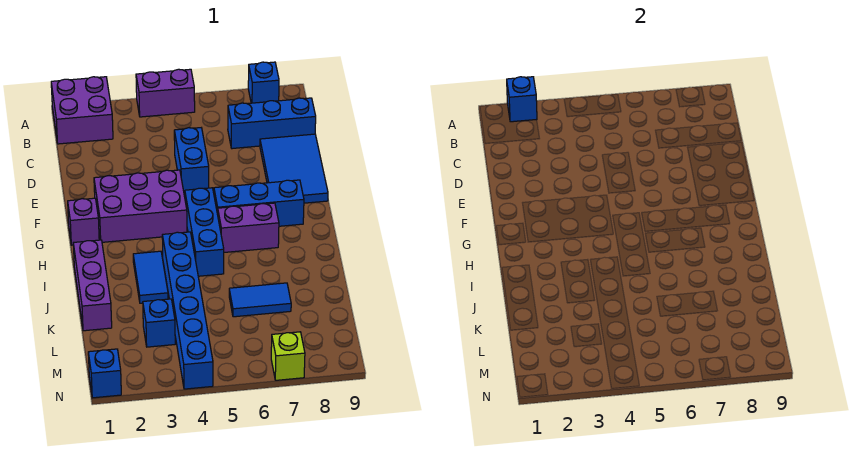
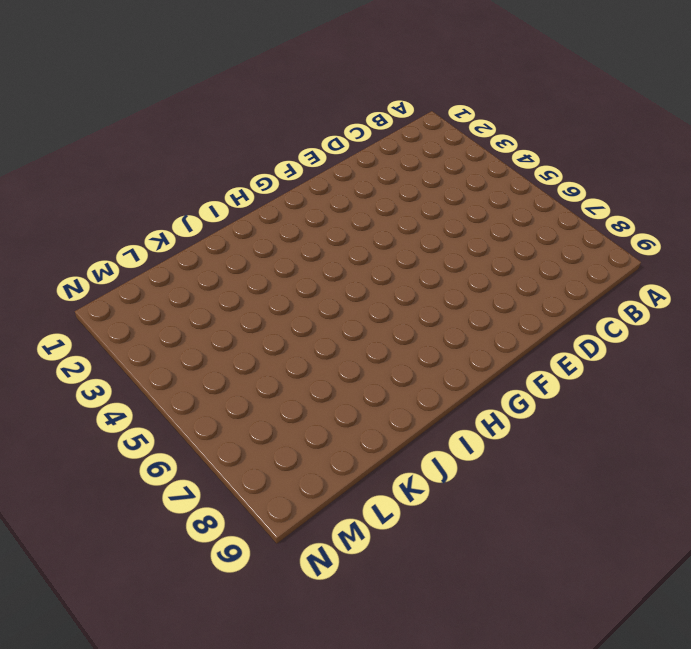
none -> purple brick A1:B2 level 1
none -> purple brick A4:A5 level 1
none -> blue brick A8 level 1

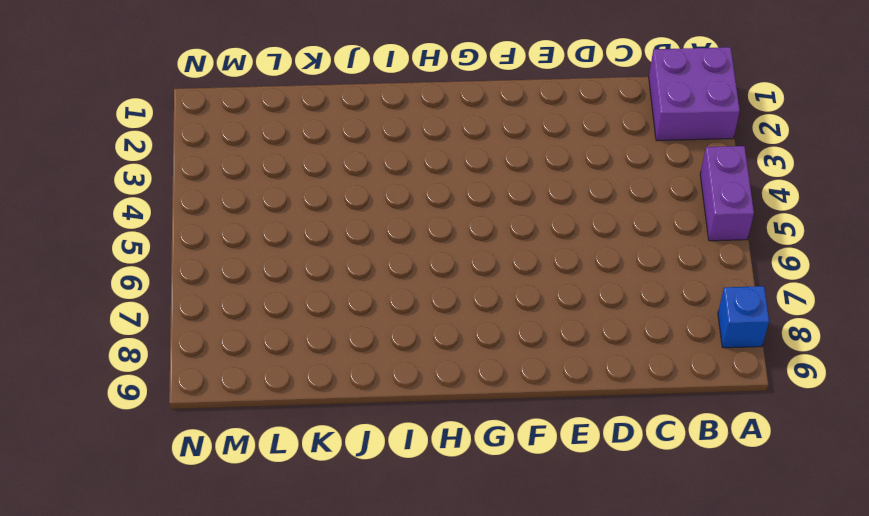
none -> blue brick C7:C9 level 1
none -> blue brick D5:E5 level 1
none -> blue tile D8:F9 level 1

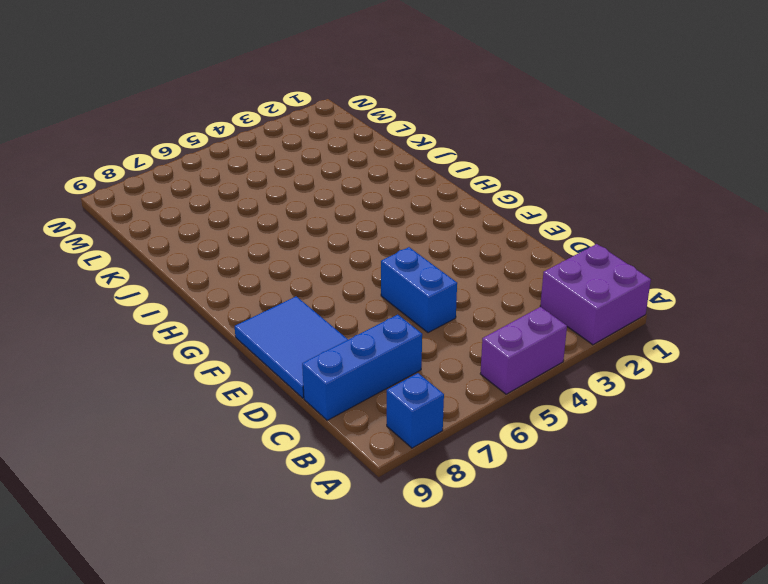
none -> purple brick F2:G4 level 1
none -> purple brick G1 level 1
none -> blue brick G5:I5 level 1

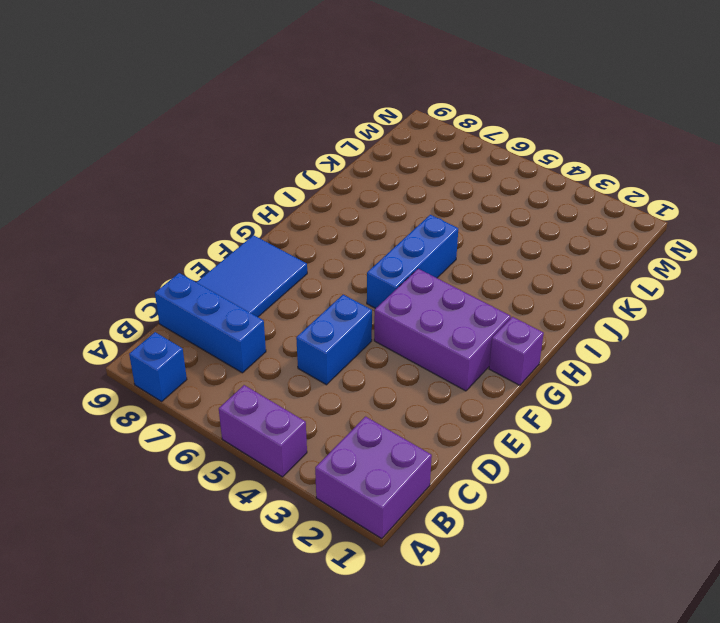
none -> blue brick G6:G8 level 1
none -> purple brick H6:H7 level 1
none -> purple brick I1:K1 level 1

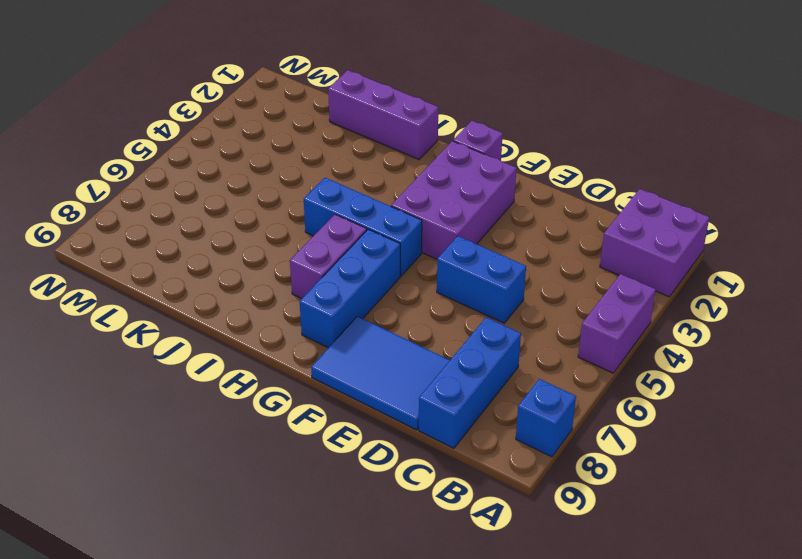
none -> blue tile I3:J3 level 1
none -> blue brick I4:N4 level 1
none -> blue tile K6:K7 level 1

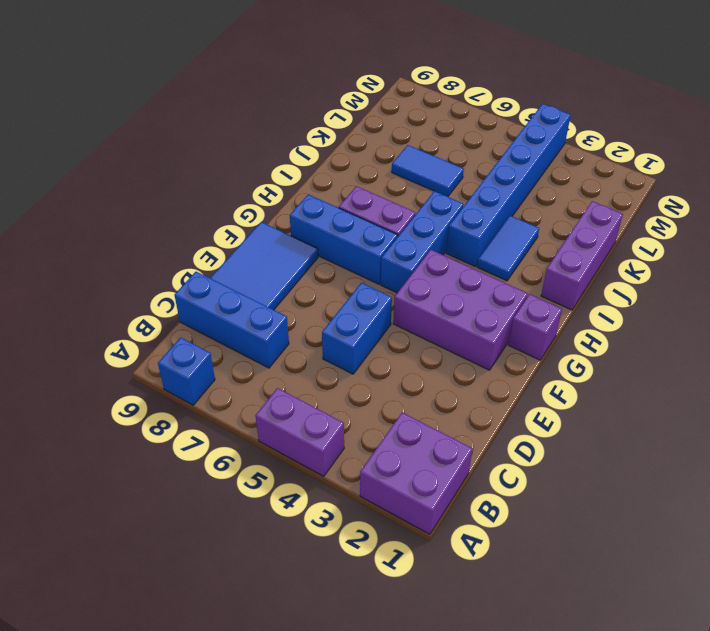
none -> blue brick L3 level 1
none -> blue brick N1 level 1
none -> lime brick N7 level 1

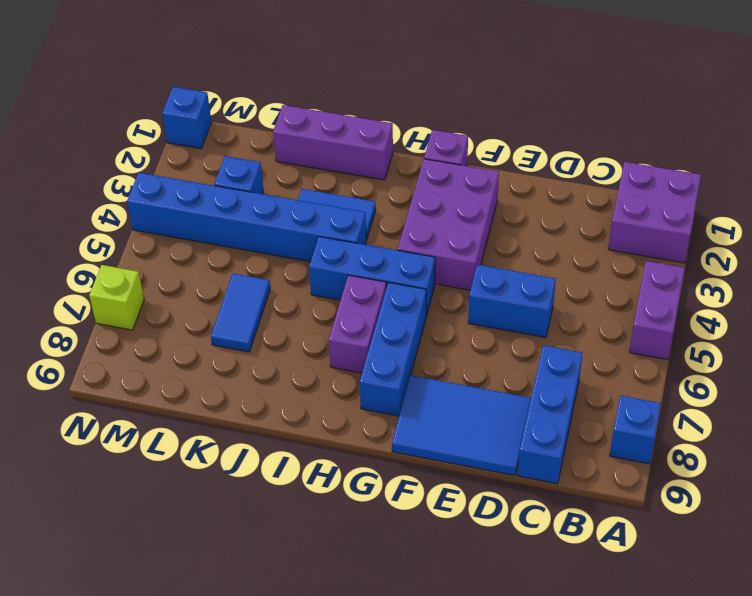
none -> blue brick A2 level 2

